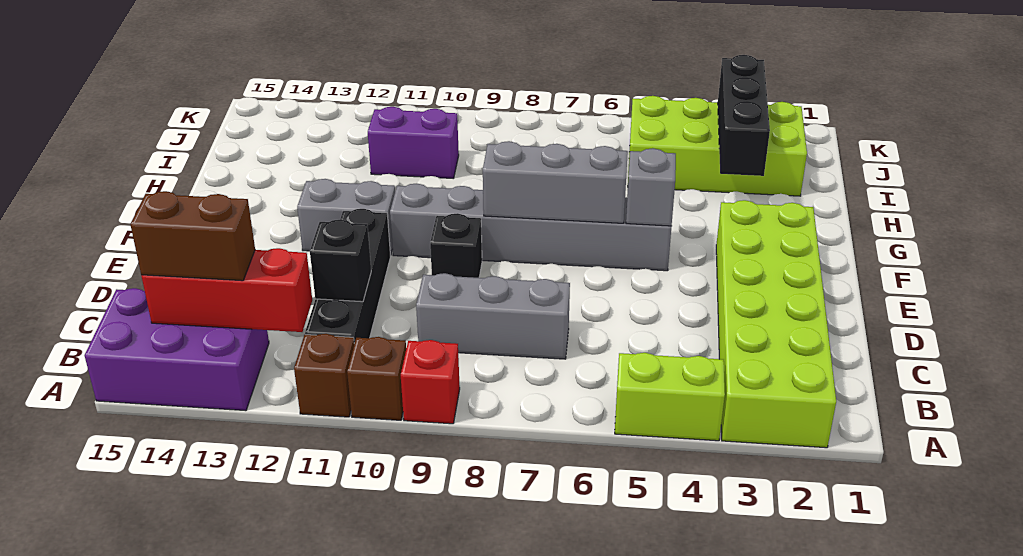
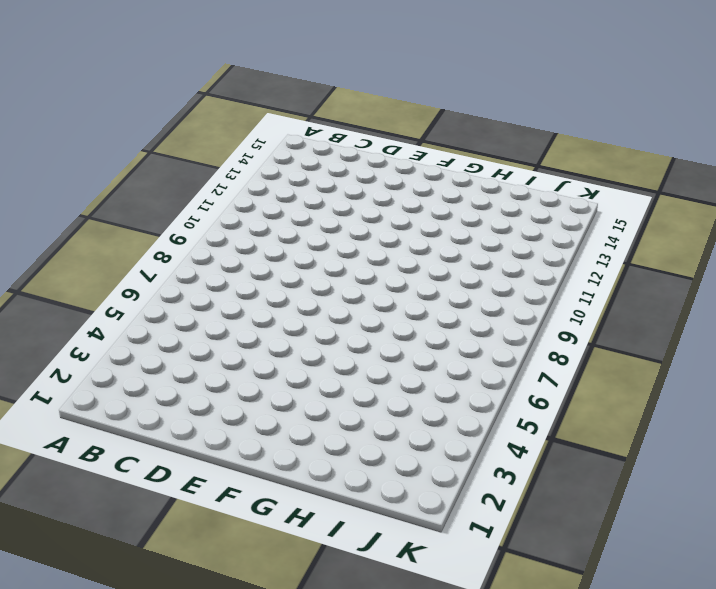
none -> lime brick A2:F3 level 1
none -> lime brick A4:A5 level 1
none -> red brick A9 level 1

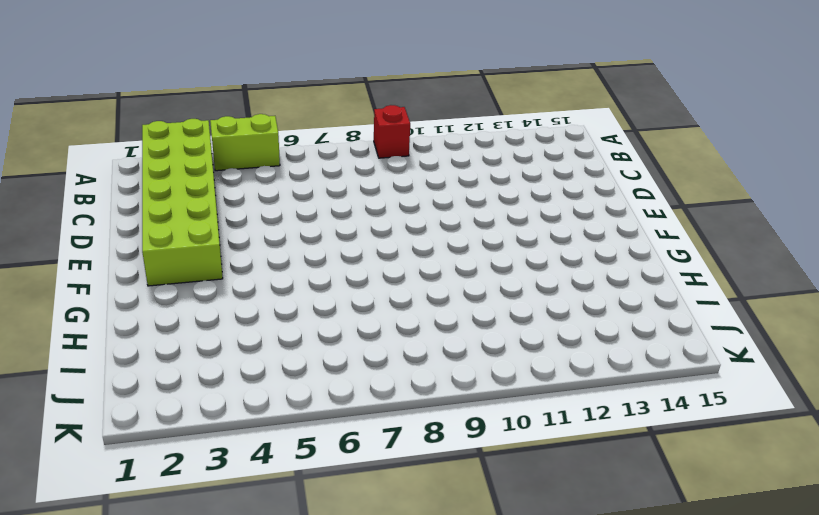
none -> brown brick A10 level 1
none -> brown brick A11 level 1
none -> purple brick A13:B15 level 1

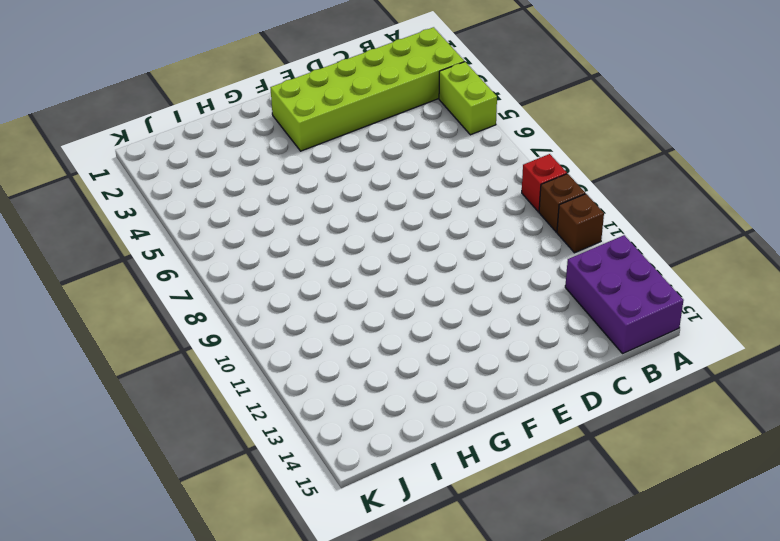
none -> black brick B11:E11 level 1
none -> grey brick C7:C9 level 1
none -> black brick E9 level 1

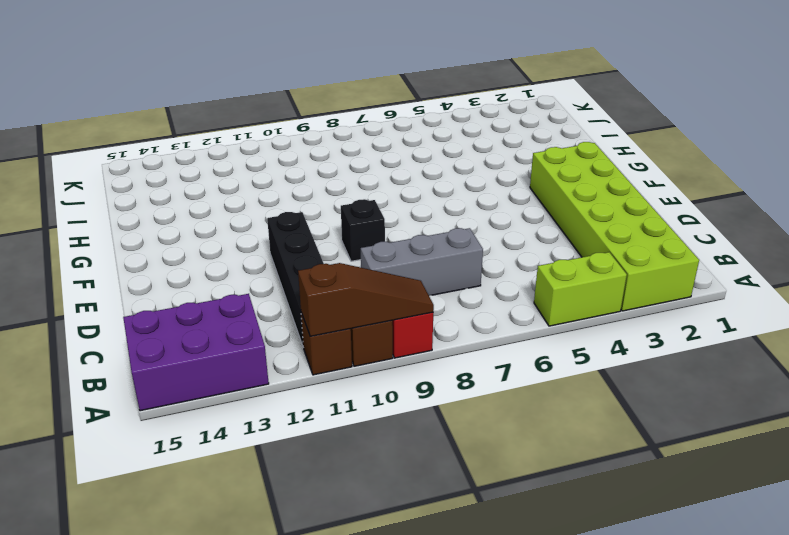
brown slope A9:A11 level 2 top 11 -> none
none -> grey brick F5:F10 level 1
none -> grey brick F11:F12 level 1
none -> lime brick I2:J5 level 1

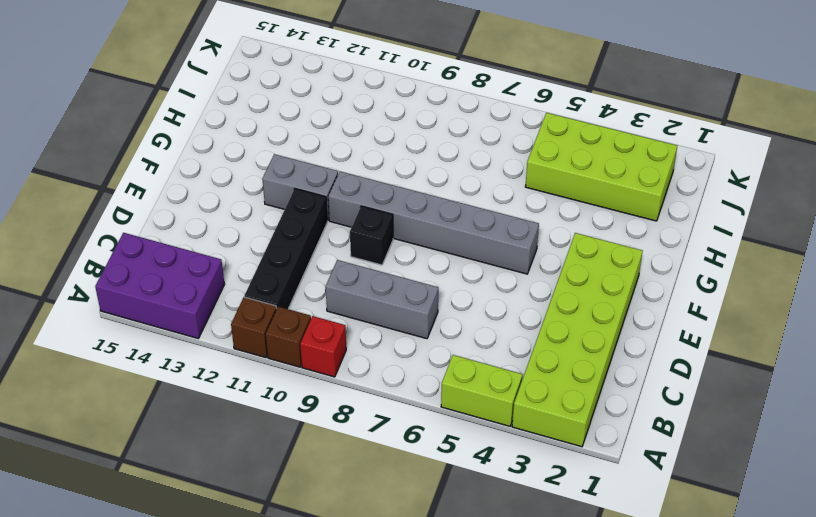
none -> purple brick I10:I11 level 1
none -> red brick B12:B14 level 2
none -> black brick C11 level 2

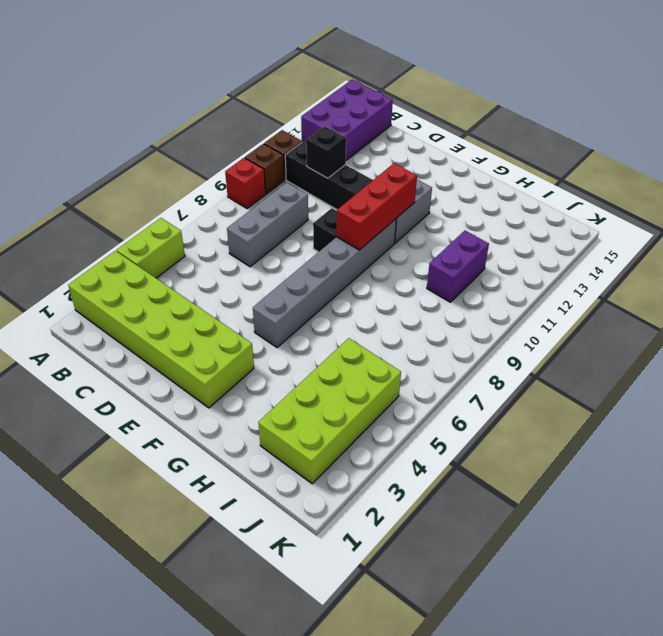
red brick F9:F11 level 2 -> red brick B12:B14 level 2
none -> grey brick F5 level 2
none -> grey brick F6:F8 level 2
none -> black brick H3:J3 level 2

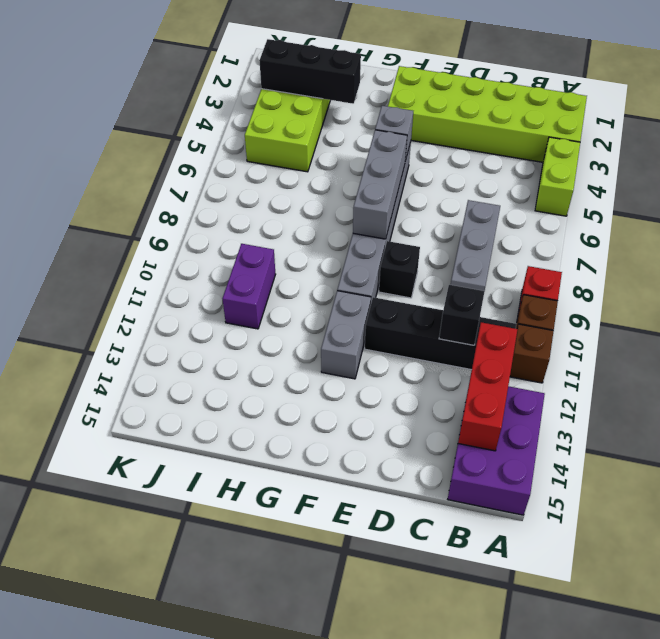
none -> brown brick B13:B14 level 3

